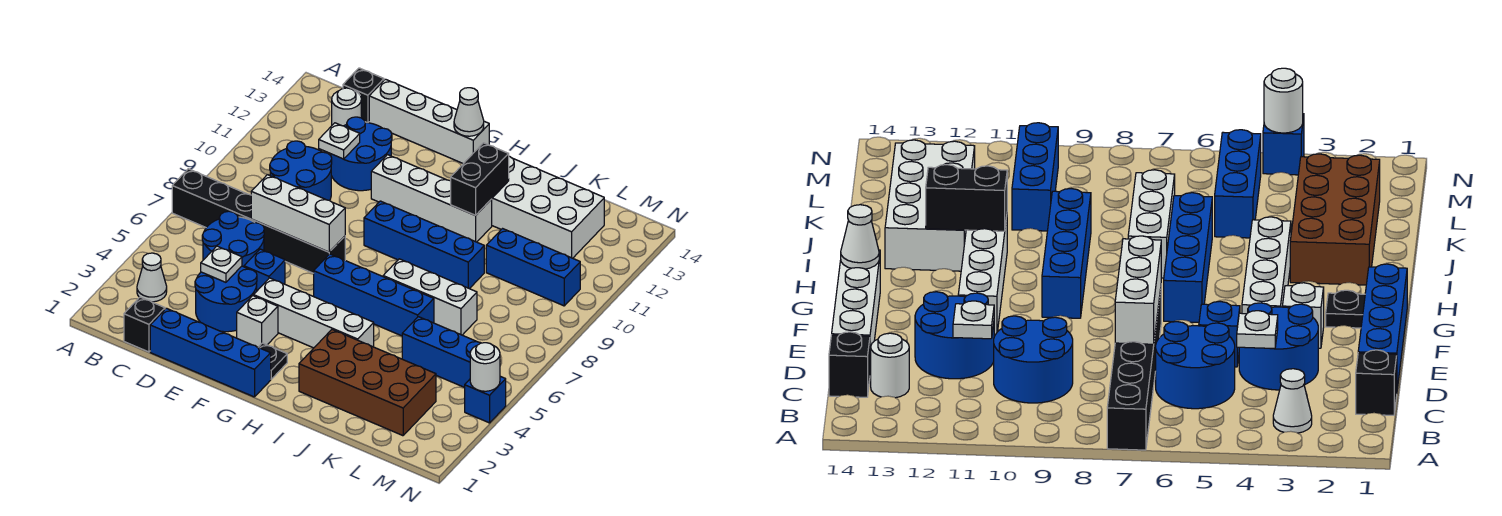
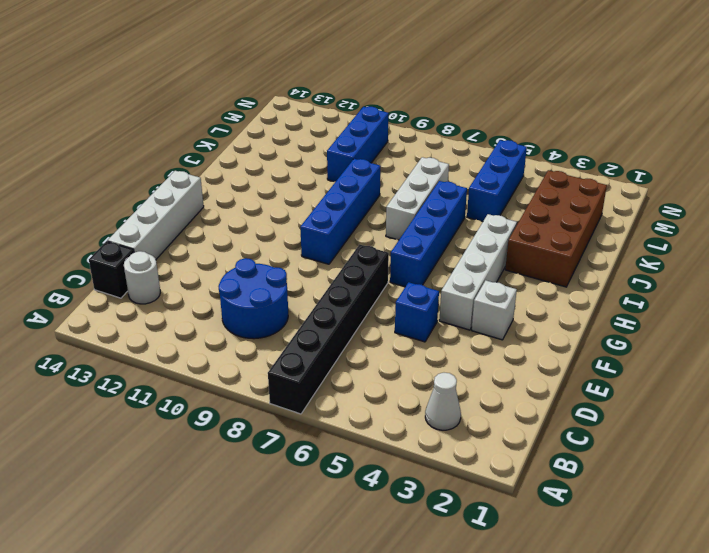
none -> black brick C1 level 1
none -> blue round brick C5:D6 level 1
none -> blue brick D1:G1 level 1
none -> blue round brick D3:E4 level 1

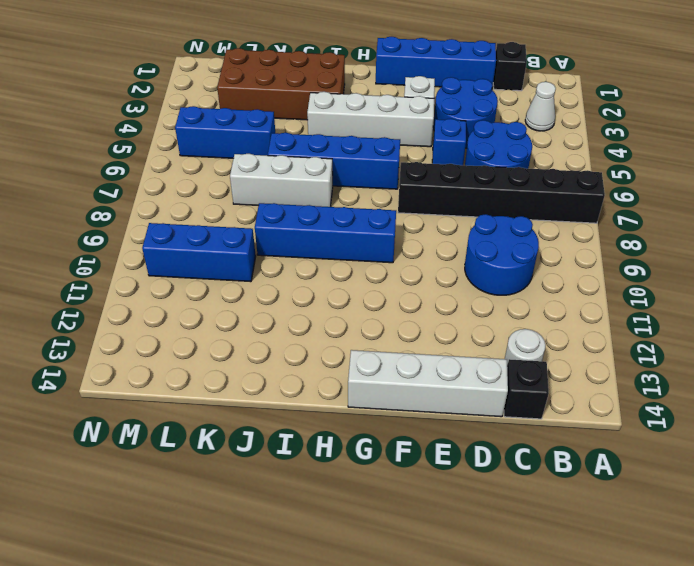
none -> blue round brick D11:E12 level 1
none -> white brick F11:I11 level 1
none -> black plate G2 level 1
none -> white brick I12:L13 level 1

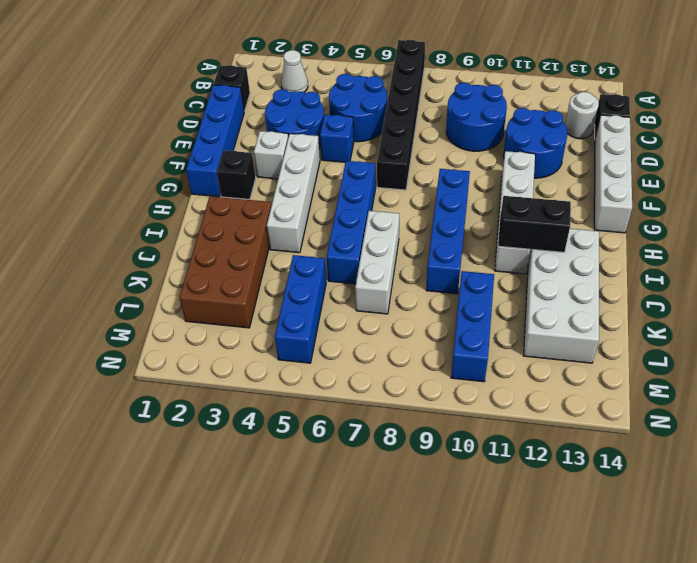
black brick G2 level 1 -> black plate G2 level 1
none -> blue brick N4 level 1
none -> white plate D4 level 2
none -> white brick D7:F7 level 2
none -> white plate D11 level 2

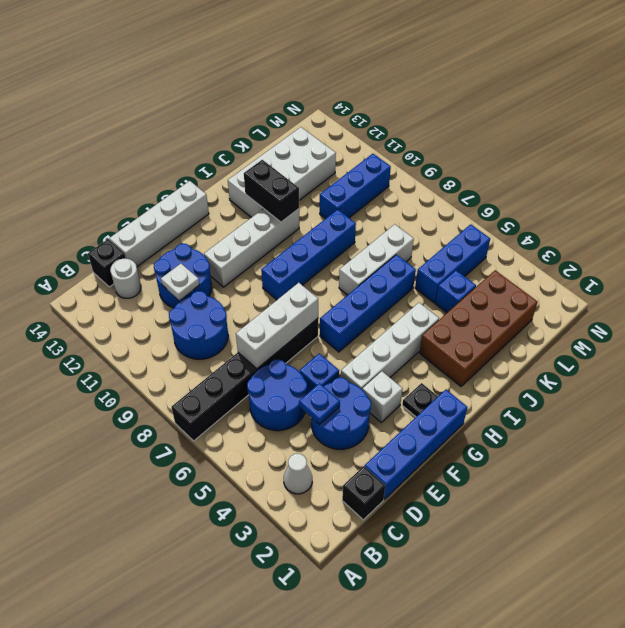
blue plate D4 level 2 -> white plate D4 level 2
blue brick K4 level 1 -> blue brick N4 level 1
none -> white cone G14 level 2
none -> white round brick N4 level 2

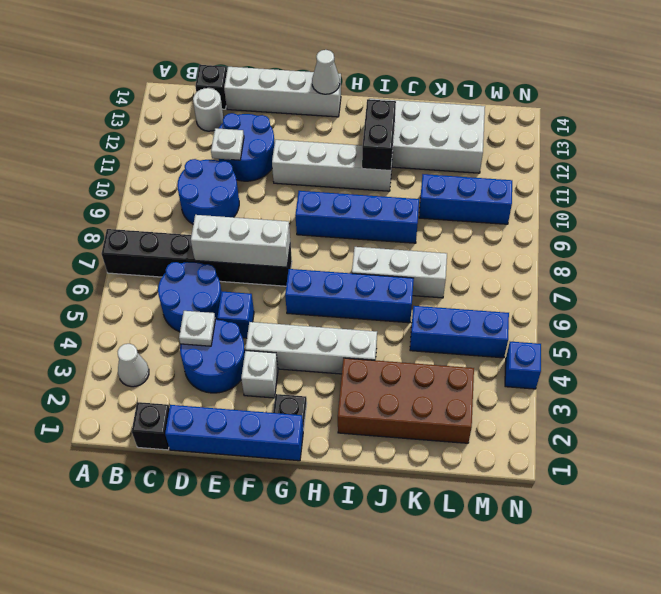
none -> white round brick N4 level 2

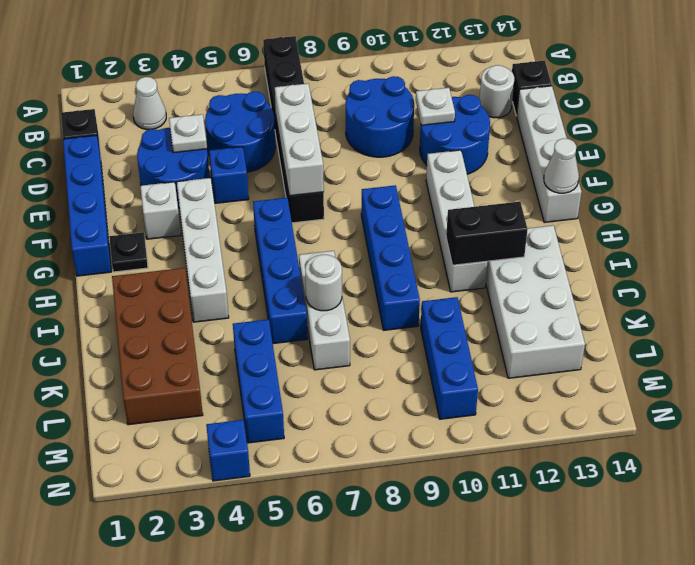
white round brick J7 level 2 -> white round brick N4 level 2

